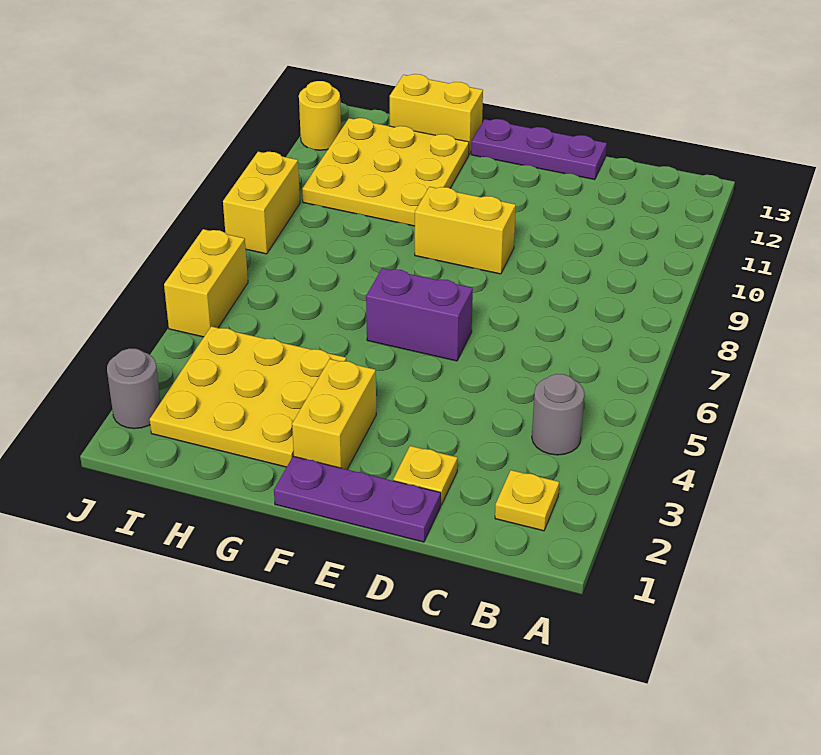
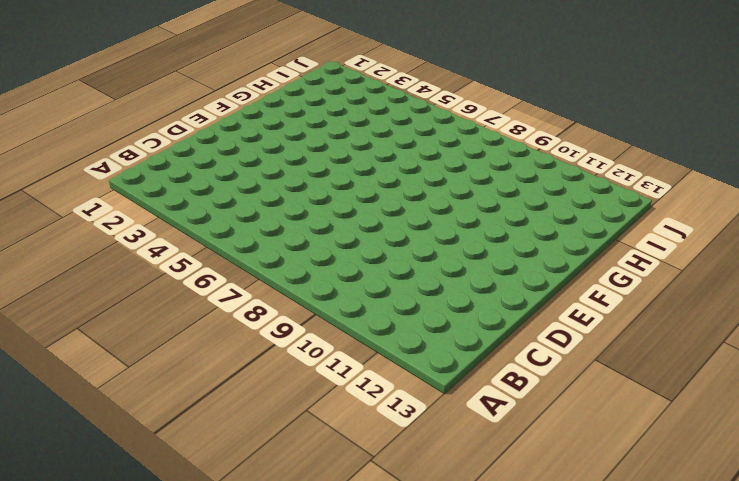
none -> yellow plate B2 level 1
none -> grey round brick B4 level 1
none -> purple plate D1:F1 level 1

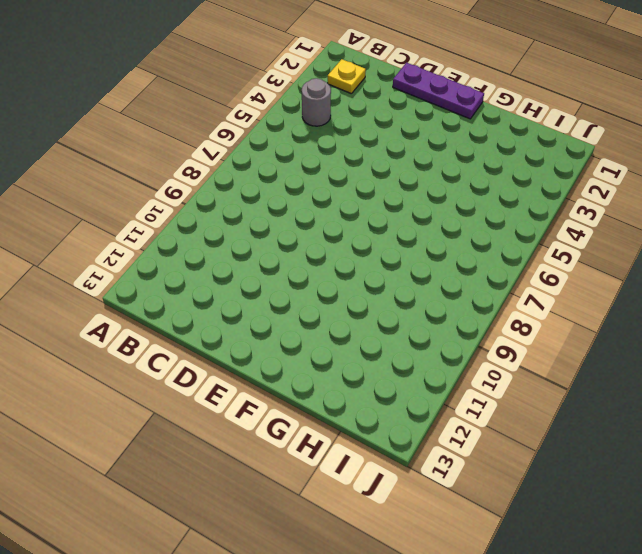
none -> yellow plate D2 level 1
none -> purple plate D13:F13 level 1
none -> purple brick E6:F6 level 1

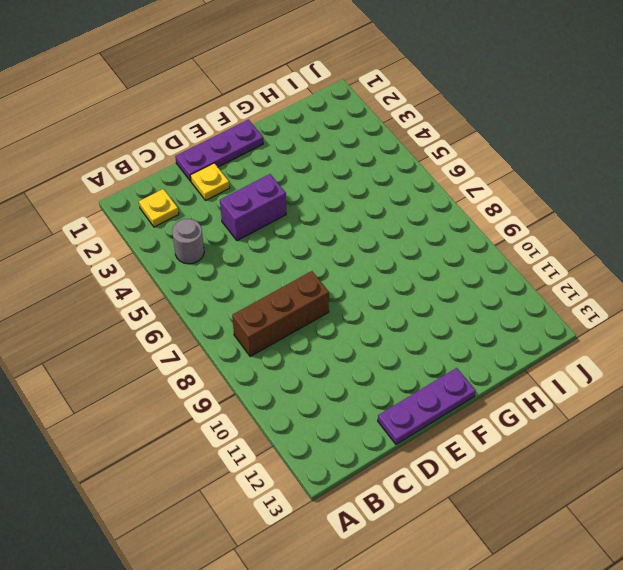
brown brick B8:D8 level 1 -> none
purple brick D4:E4 level 1 -> purple brick E6:F6 level 1
none -> yellow brick E9:F9 level 1
none -> yellow brick F2:F3 level 1
none -> yellow plate G2:I4 level 1

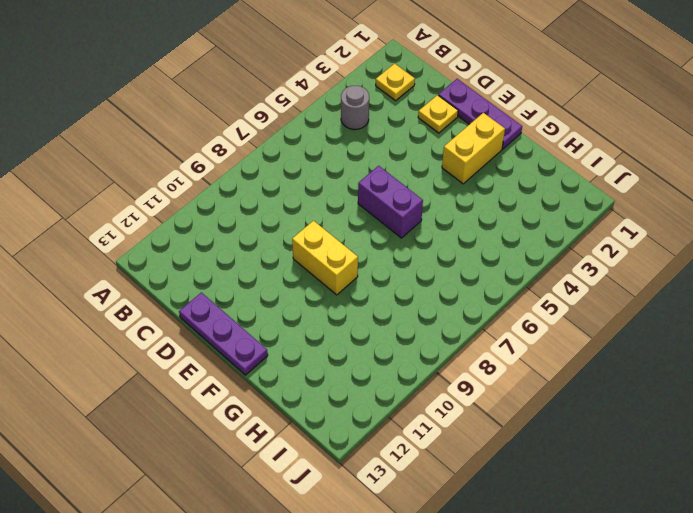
none -> yellow plate G2:I4 level 1
none -> yellow plate G10:I12 level 1
none -> yellow brick G13:H13 level 1

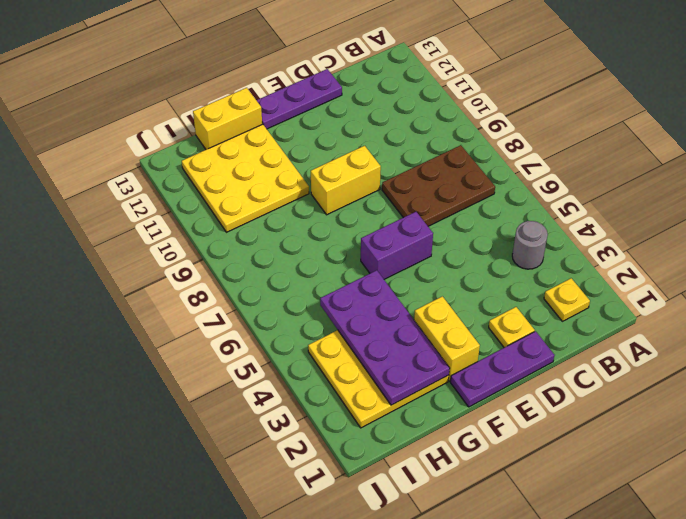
brown plate B7:D8 level 1 -> none
purple plate G2:H5 level 2 -> none
none -> grey round brick J2 level 1
none -> yellow brick J5:J6 level 1
none -> yellow brick J8:J9 level 1

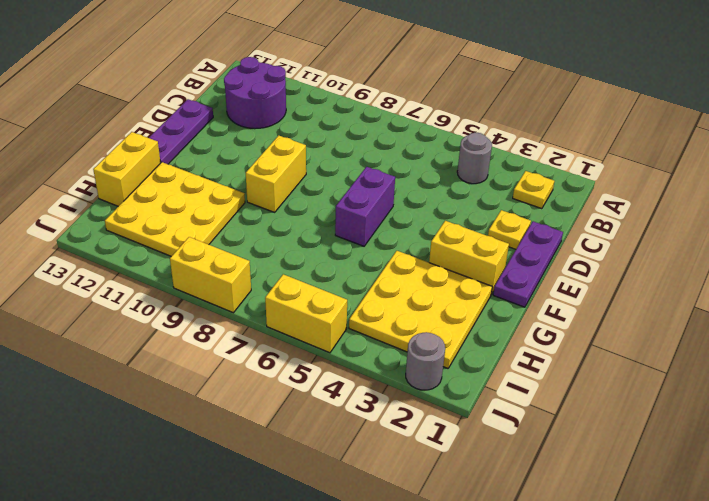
purple round brick B11:C12 level 1 -> none
none -> yellow round brick J12 level 1

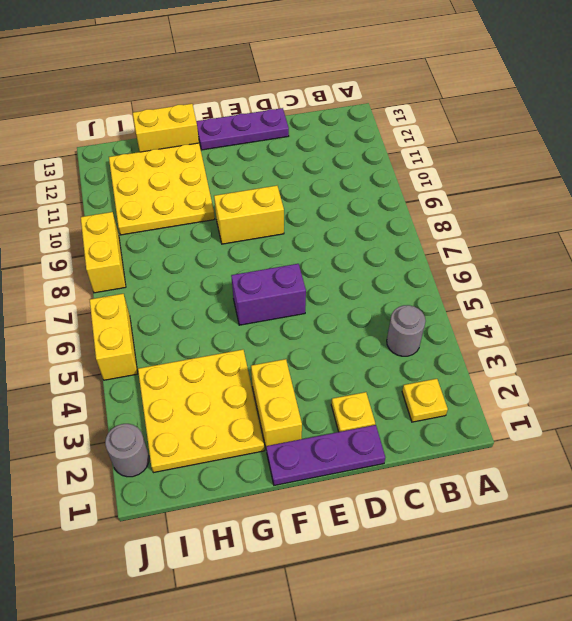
none -> yellow round brick J12 level 1

